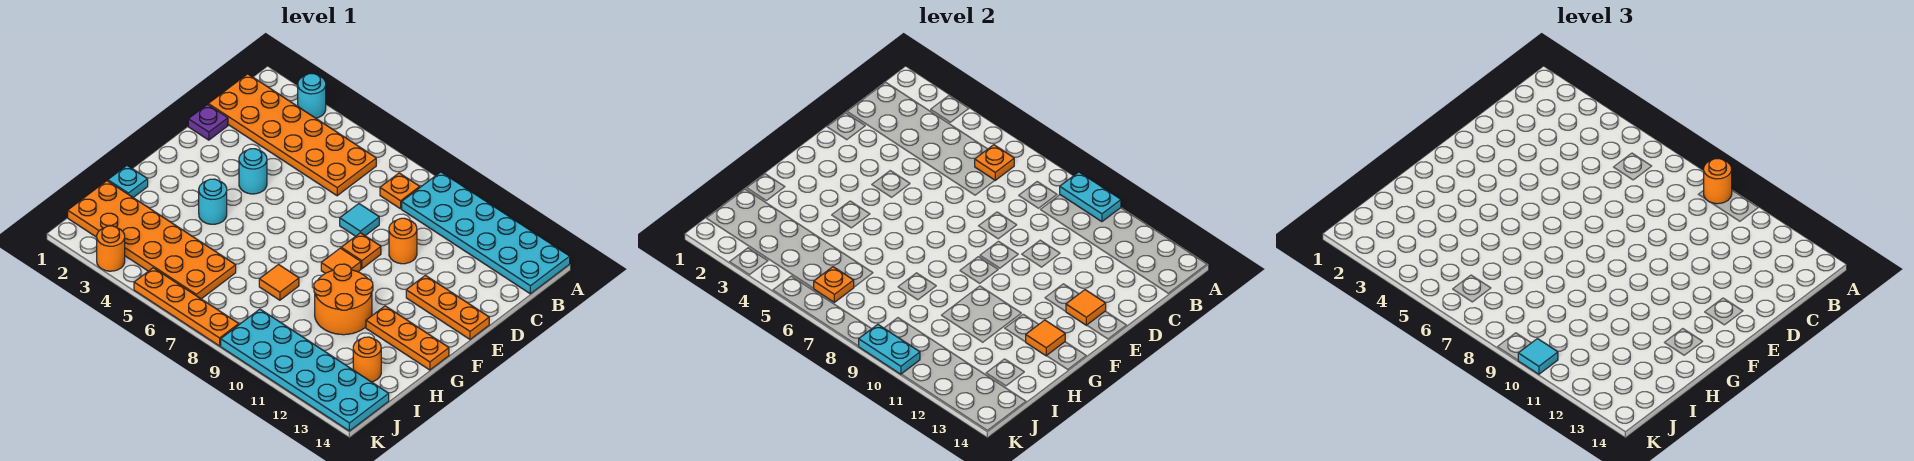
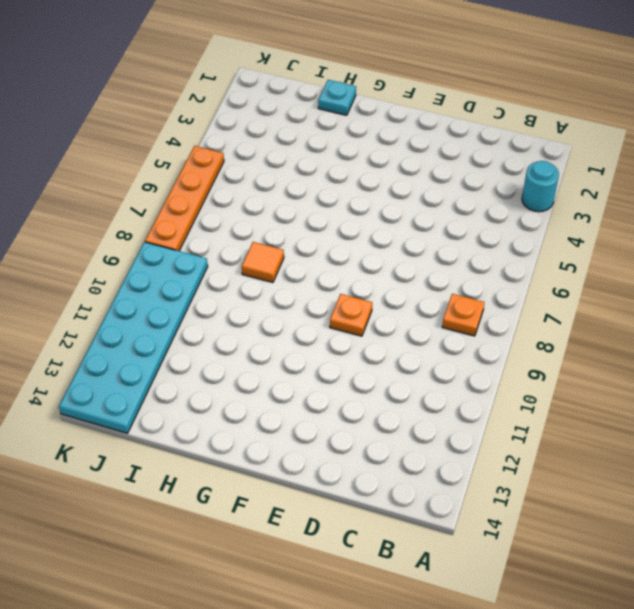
none -> cyan plate A9:B14 level 1
none -> orange plate B1:C6 level 1
none -> purple plate D1 level 1

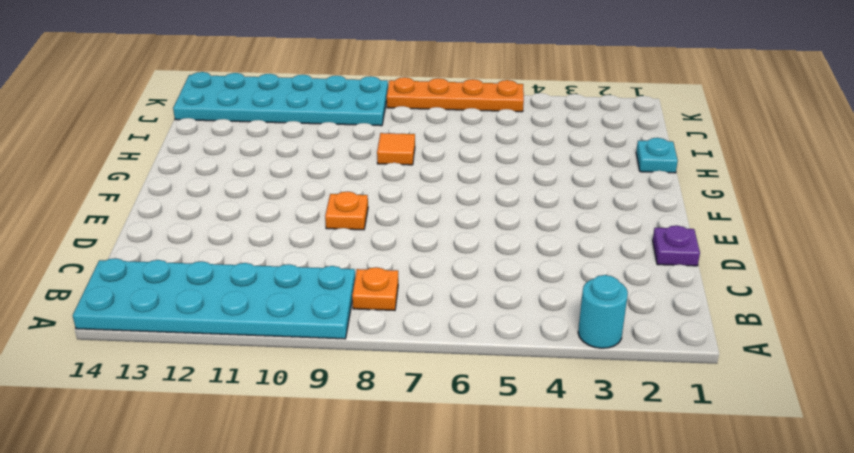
none -> orange plate B1:C6 level 1
none -> cyan tile D8 level 1
none -> orange round brick D10 level 1

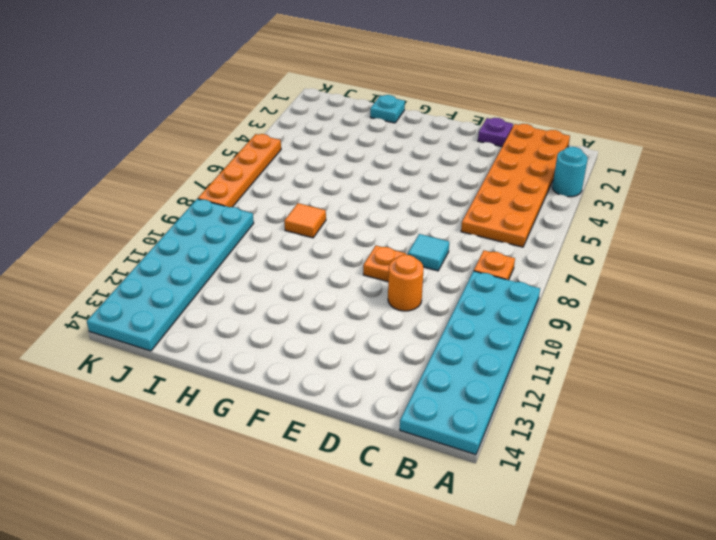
none -> cyan round brick E4 level 1
none -> orange plate E12:E14 level 1
none -> orange tile F9 level 1

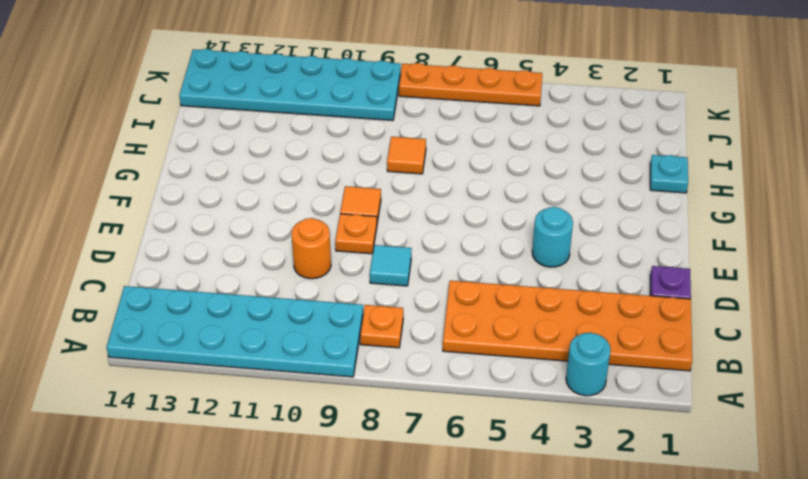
none -> orange plate E12:E14 level 1
none -> cyan round brick G4 level 1
none -> orange round brick G10:H11 level 1

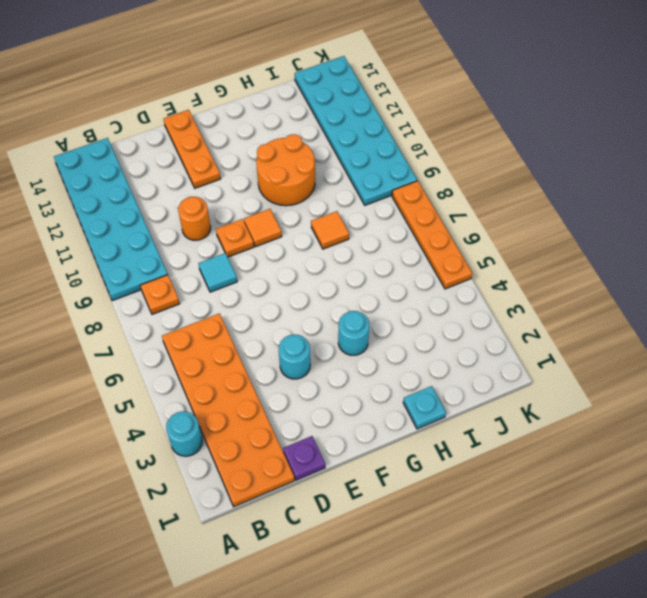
none -> orange plate G12:G14 level 1
none -> orange plate I1:J6 level 1
none -> orange round brick I13 level 1

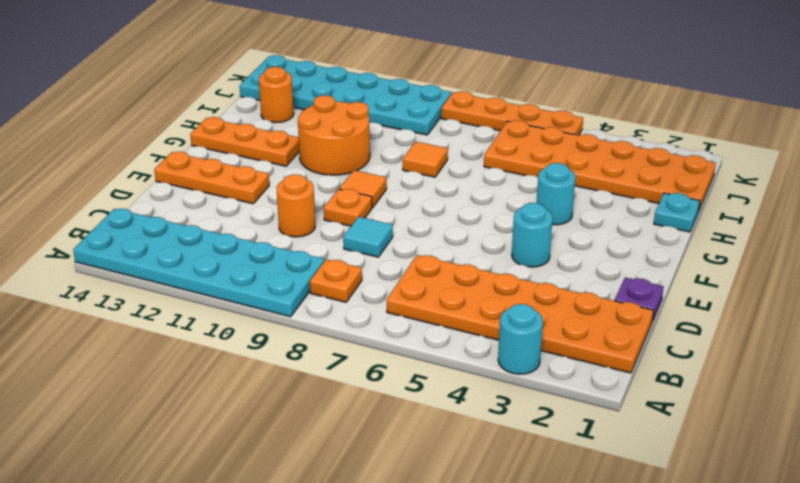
none -> orange round brick K3 level 1
none -> cyan plate A9:A10 level 2
none -> orange plate B6 level 2

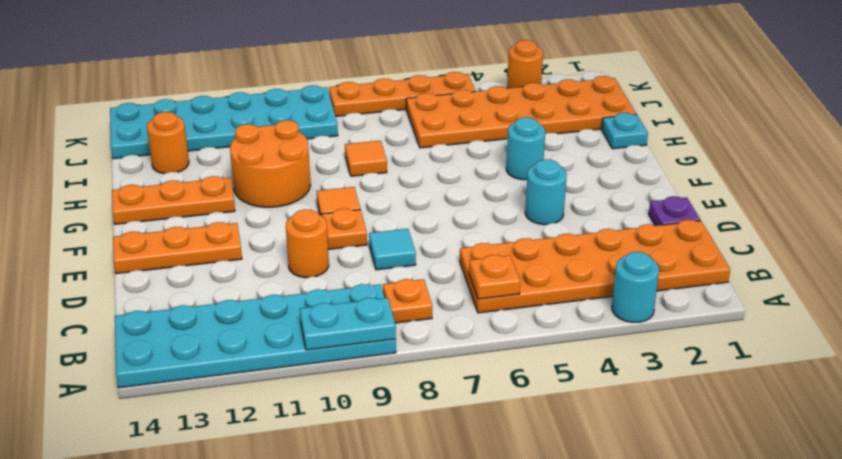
none -> orange tile E13 level 2
none -> orange tile G13 level 2
none -> orange plate J6 level 2

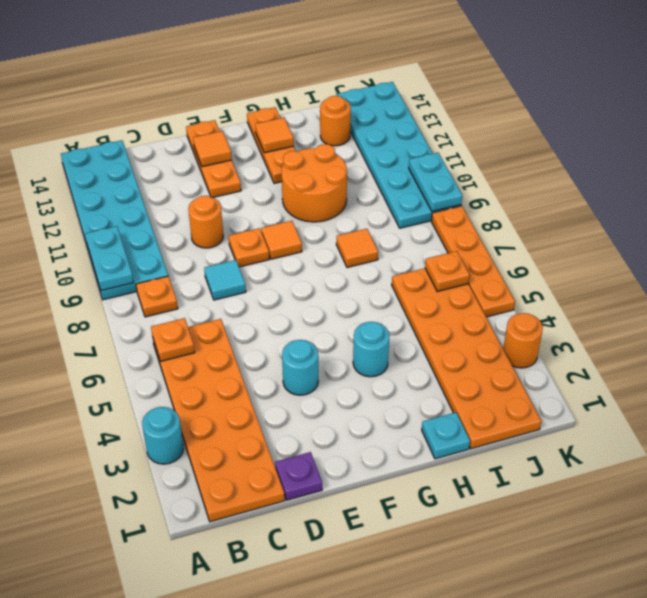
none -> orange round brick A9 level 3
none -> cyan tile K10 level 3

